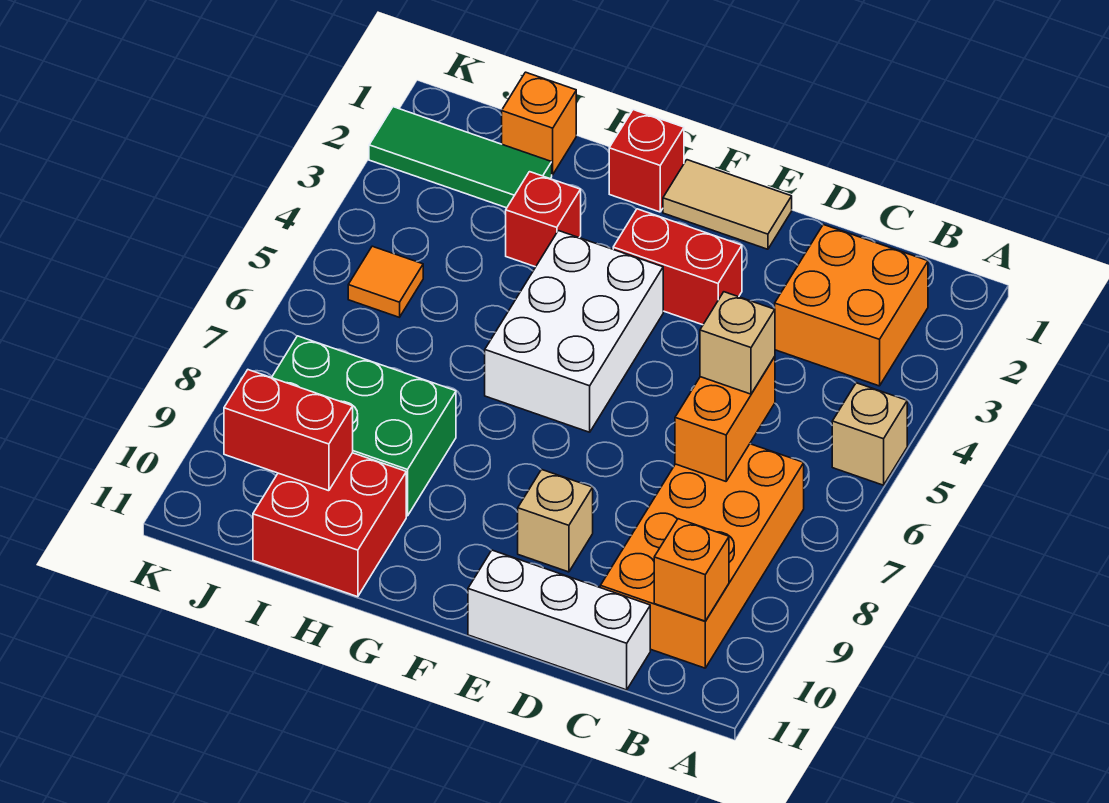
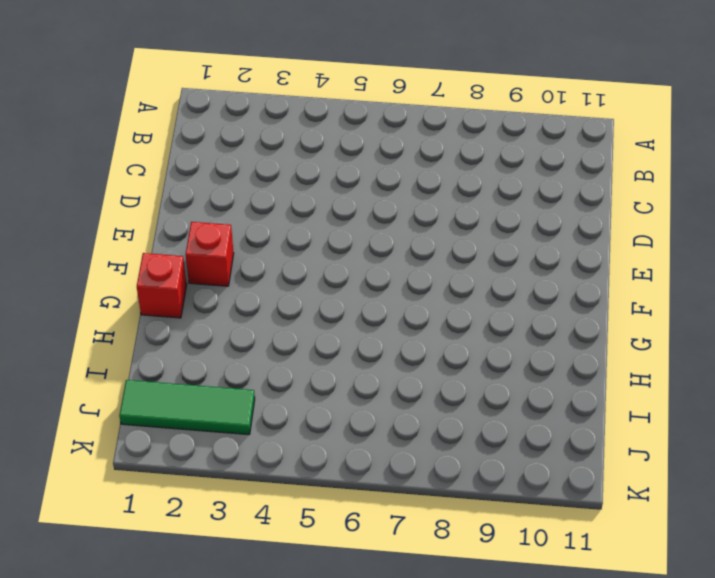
red brick F2 level 1 -> red brick H3 level 1
green tile J1:J3 level 1 -> green tile I2:K2 level 1
none -> tan brick A5 level 1
none -> orange brick B2:C3 level 1
none -> orange brick B7:C10 level 1

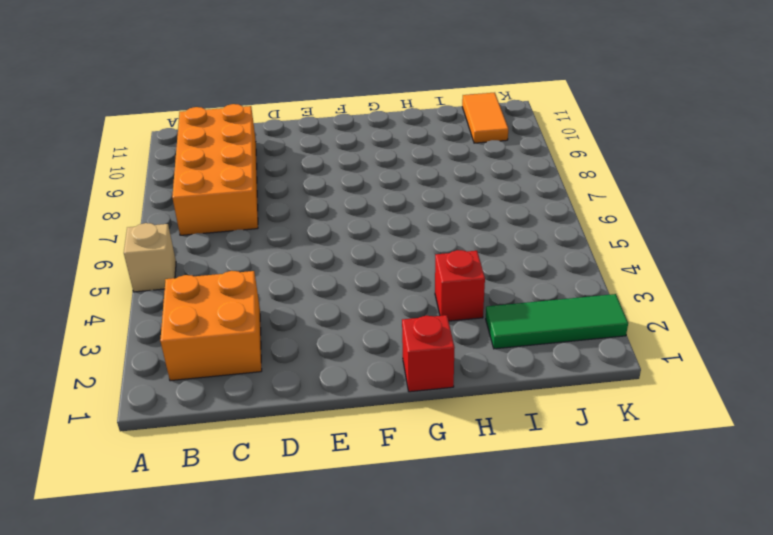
orange tile J10:J11 level 1 -> none
none -> white brick C11:E11 level 1
none -> tan tile E1:F1 level 1
none -> red brick E3:F3 level 1

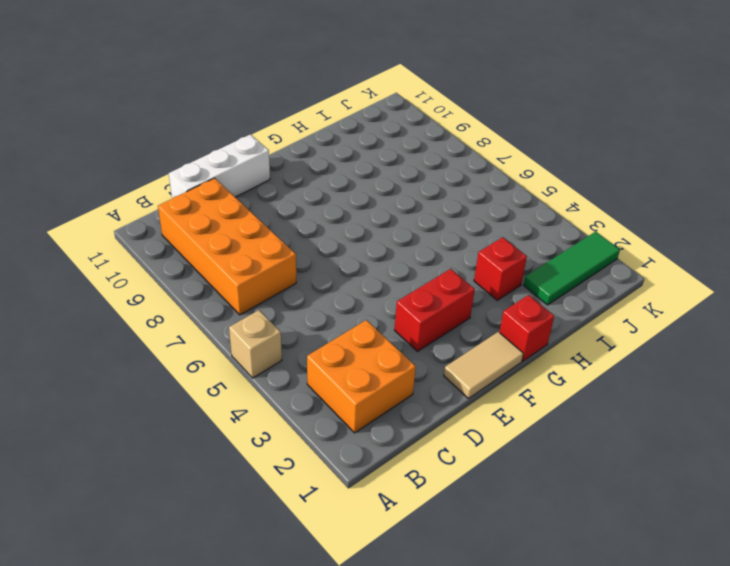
none -> tan brick E9 level 1
none -> white brick F4:G6 level 1
none -> green brick H8:J9 level 1

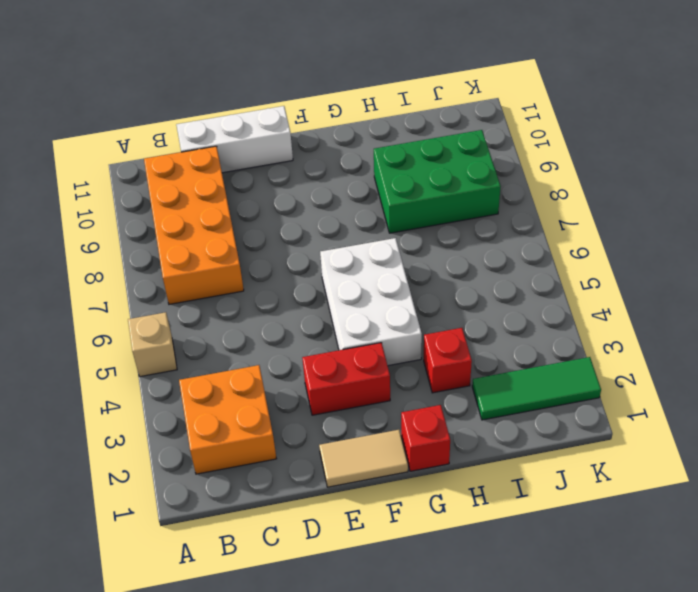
none -> tan brick E9 level 1
none -> red brick H10:I11 level 1
none -> orange brick I1 level 1

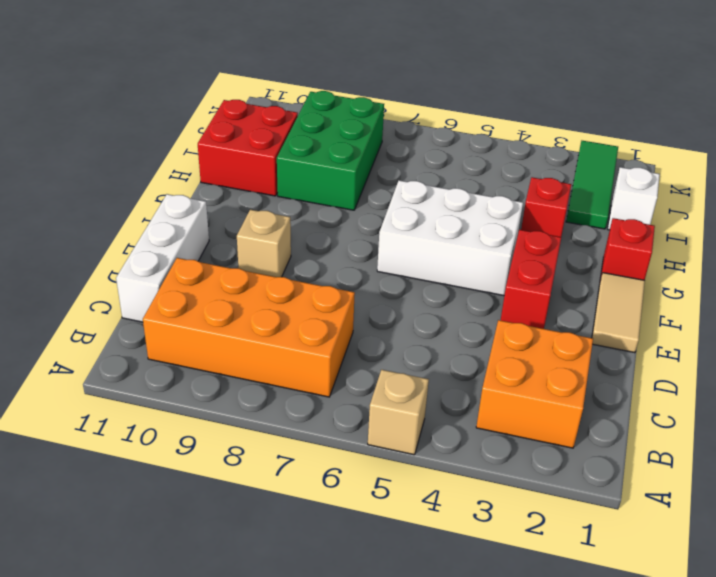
white brick I1 level 1 -> orange brick I1 level 1
none -> orange tile J5 level 1
none -> orange brick B10 level 2
none -> orange brick C6:C7 level 2

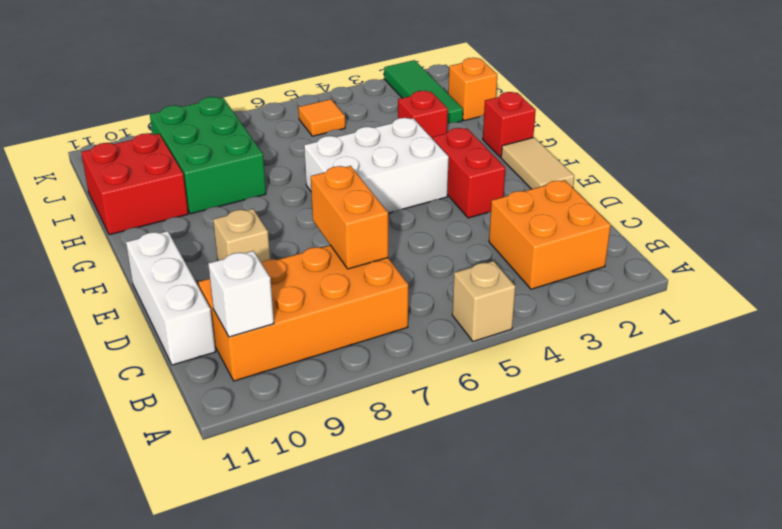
white brick B10 level 2 -> orange brick B10 level 2
orange brick C7:D7 level 2 -> orange brick C6:C7 level 2
none -> red brick I10:J10 level 2
none -> tan brick C6 level 3

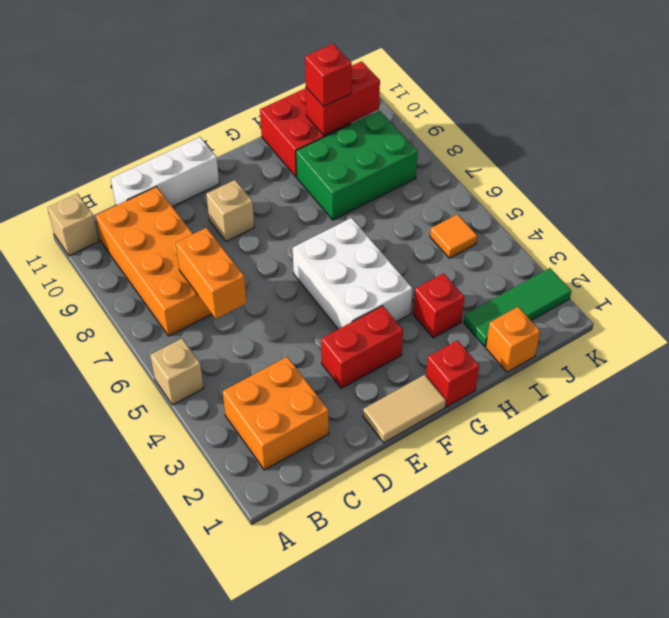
tan brick A11 level 1 -> tan brick C6 level 3
red brick I10 level 3 -> none
none -> orange brick B10 level 2

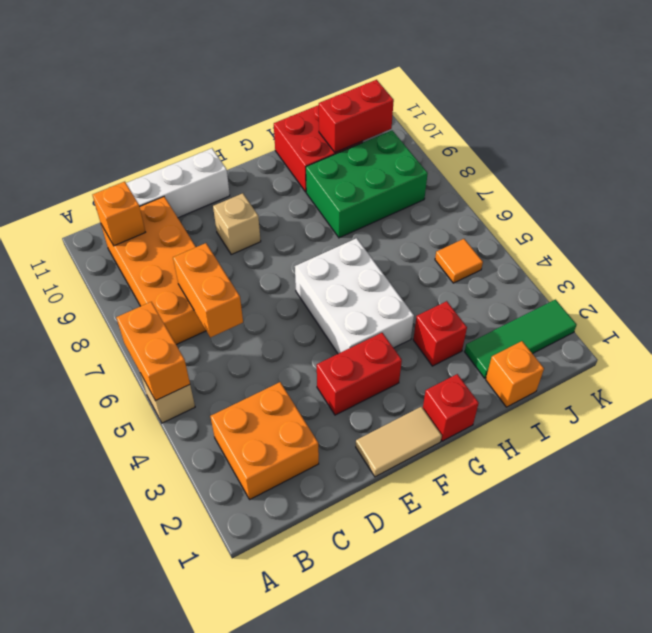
orange brick A5:A6 level 2 -> none
none -> tan brick C6 level 3

